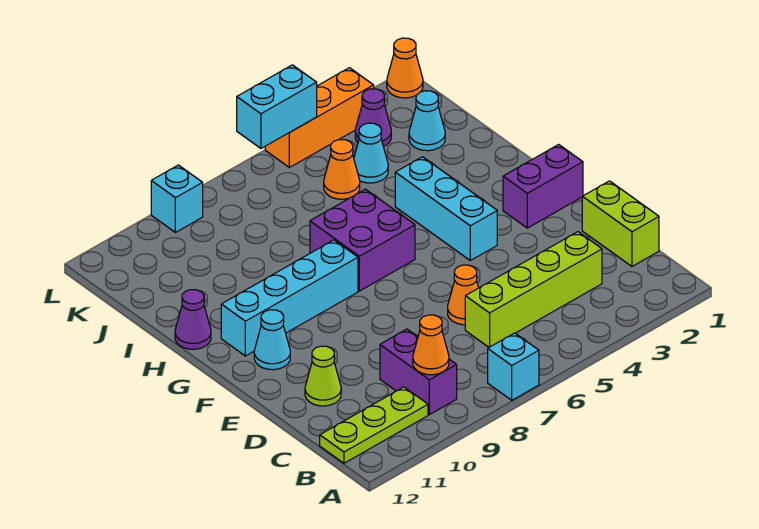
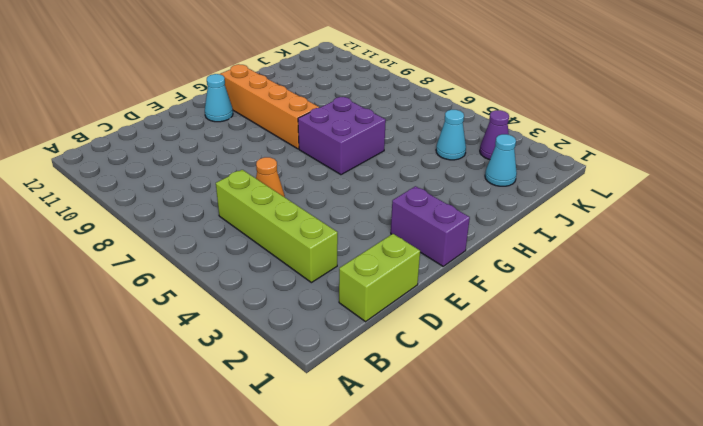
orange brick G8:G11 level 1 -> cyan brick G8:G11 level 1
none -> cyan brick A7 level 1
none -> purple brick B9:C9 level 1
none -> lime plate B10:B12 level 1

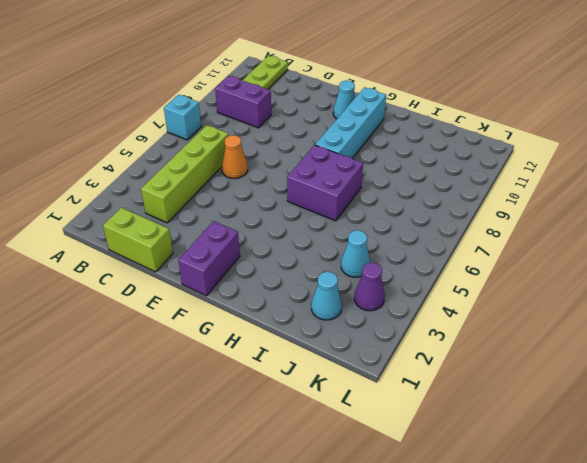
none -> lime cone D11 level 1
none -> cyan brick F4:H4 level 1
none -> purple cone H12 level 1

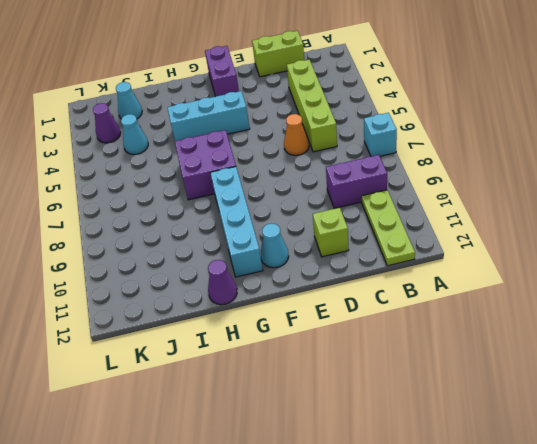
lime brick D11 level 1 -> lime cone D11 level 1
none -> orange cone J5 level 1
none -> orange cone L1 level 1
none -> orange brick L3:L5 level 1

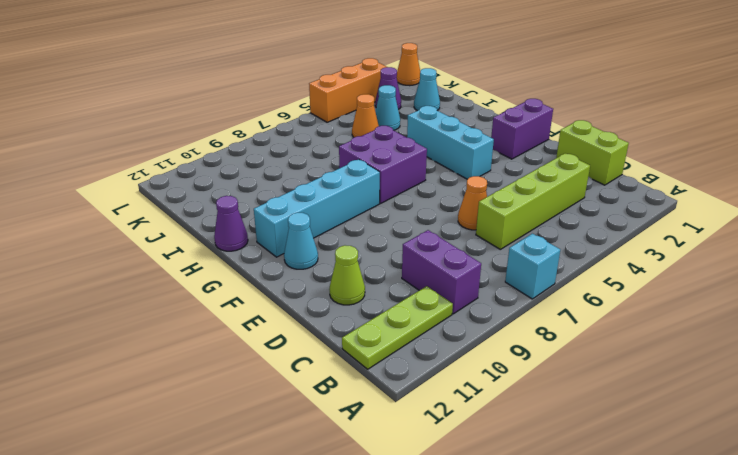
none -> cyan brick L9 level 1
none -> orange cone B9 level 2
none -> cyan brick L5:L6 level 2

